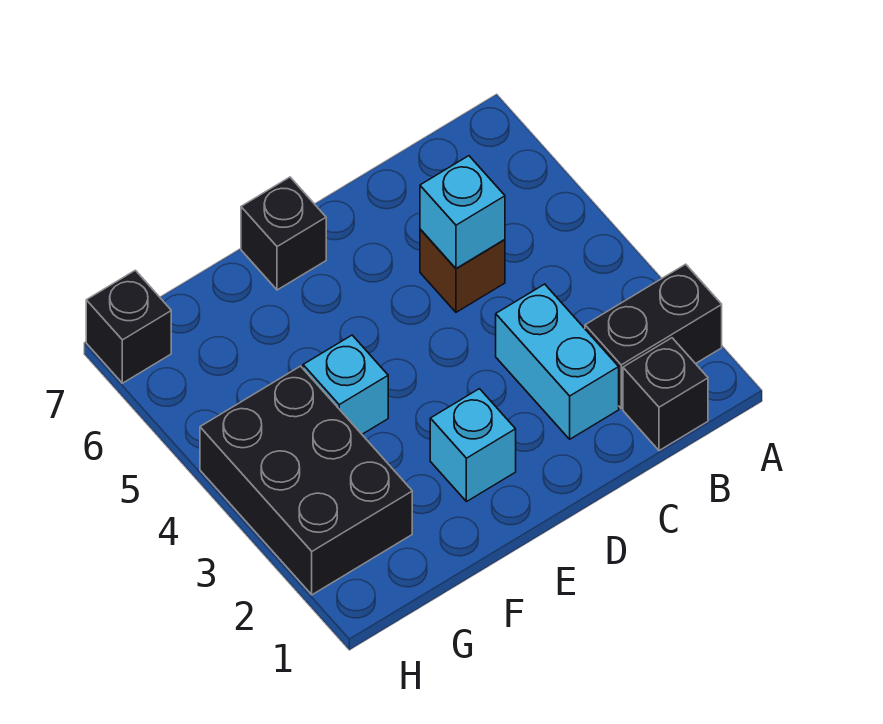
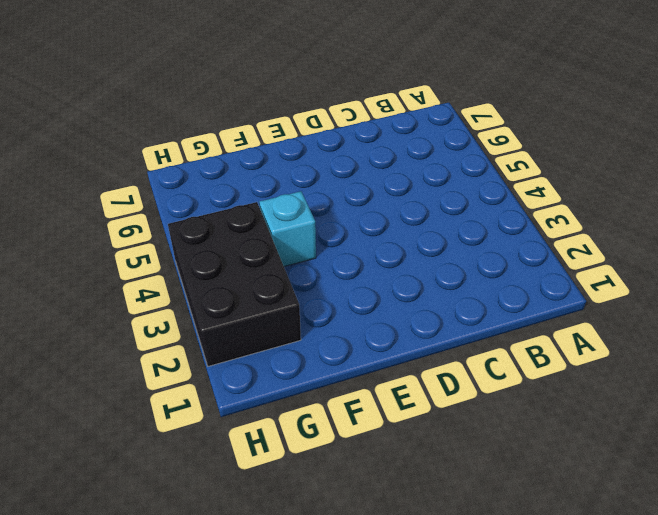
none -> black brick A2:B2 level 1
none -> black brick B1 level 1

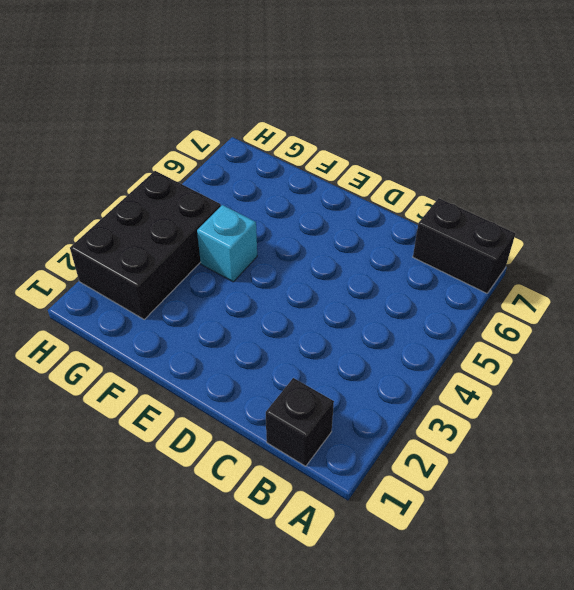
black brick A7:B7 level 1 -> black brick A2:B2 level 1
none -> cyan brick C2:C3 level 1
none -> brown brick C5 level 1

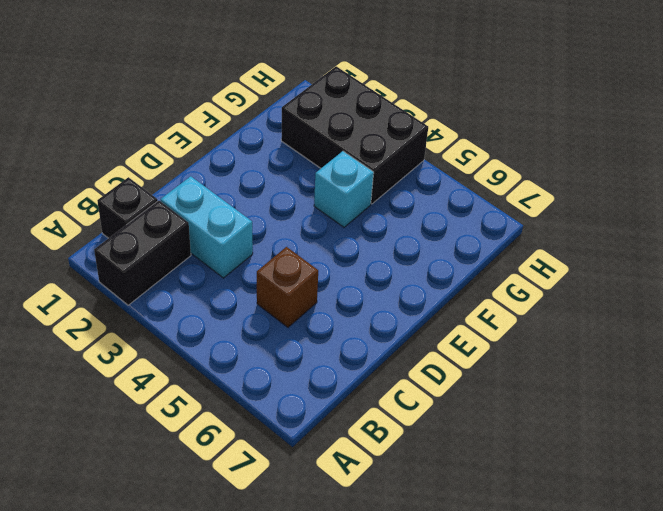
none -> cyan brick E2 level 1
none -> black brick E7 level 1

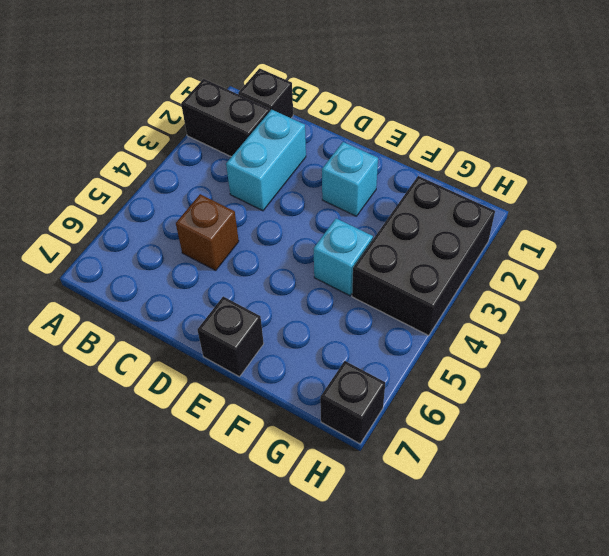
none -> cyan brick C5 level 2

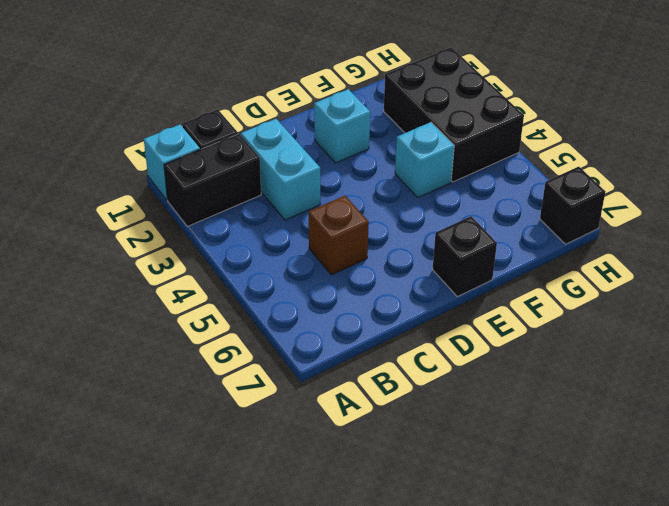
cyan brick A1 level 1 -> cyan brick C5 level 2

